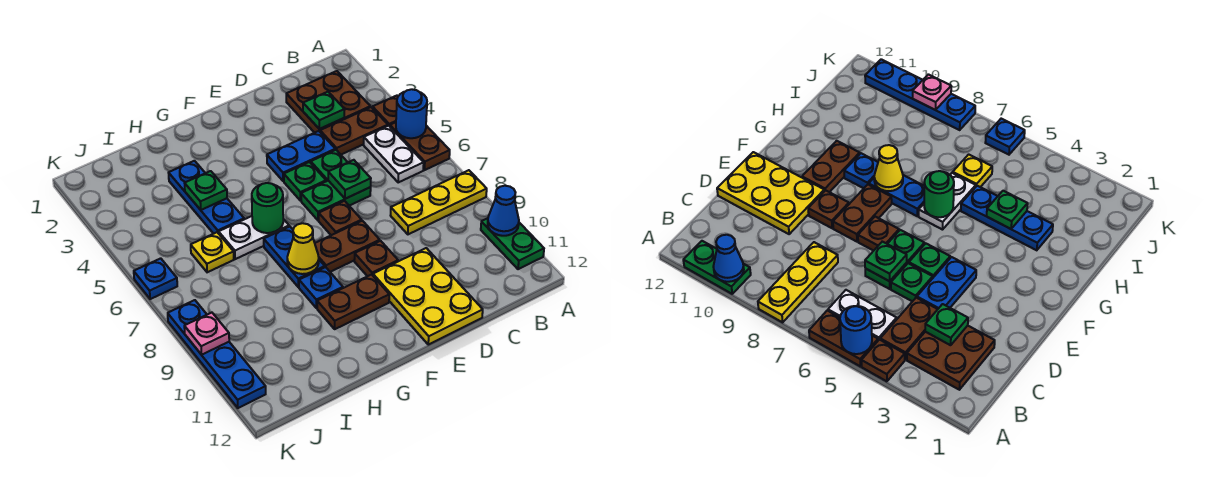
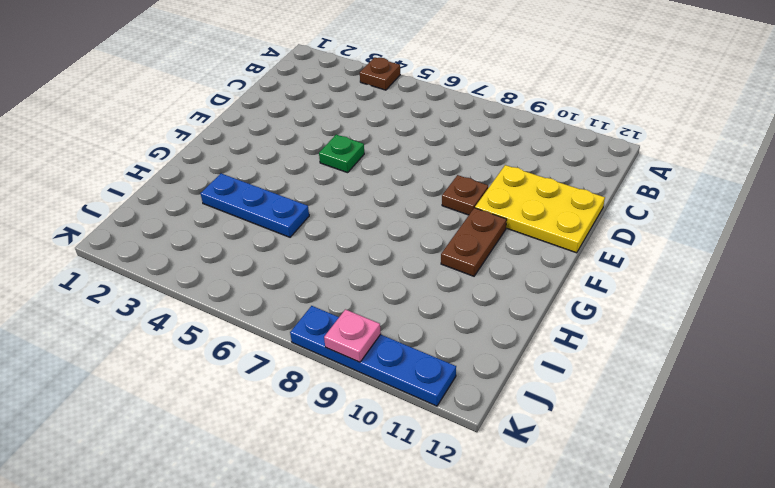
none -> brown plate A5:A6 level 1
none -> yellow plate A8:C8 level 1
none -> green plate A10:A11 level 1
none -> brown plate B2:C3 level 1

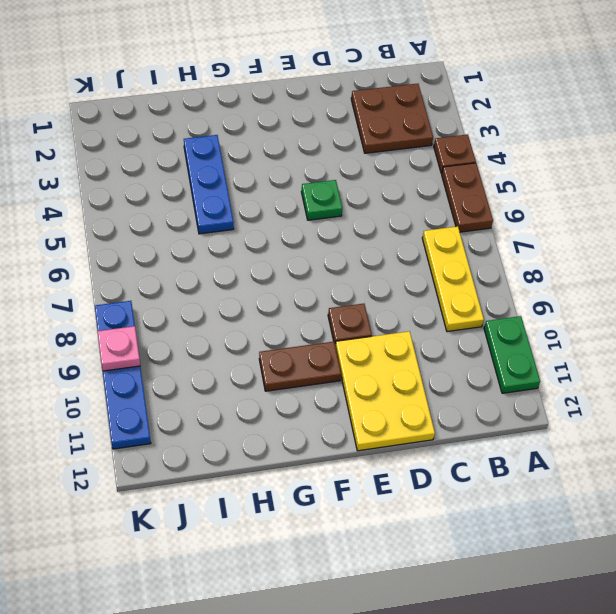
yellow plate B7:B9 level 1 -> yellow plate A8:C8 level 1
none -> brown plate B4:C4 level 1
none -> white plate B5:B6 level 1
none -> blue plate D4:E4 level 1
none -> green plate D5 level 1

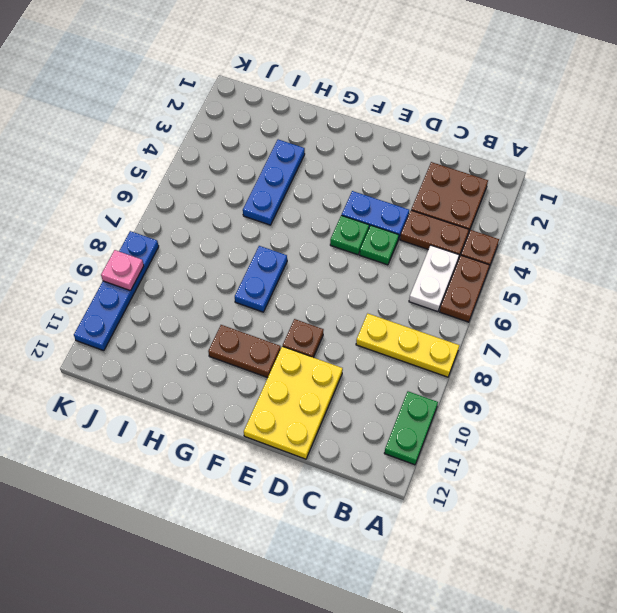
none -> green plate D6:E6 level 1
none -> brown plate E7 level 1
none -> brown plate E8:F8 level 1
none -> white plate G6:H6 level 1

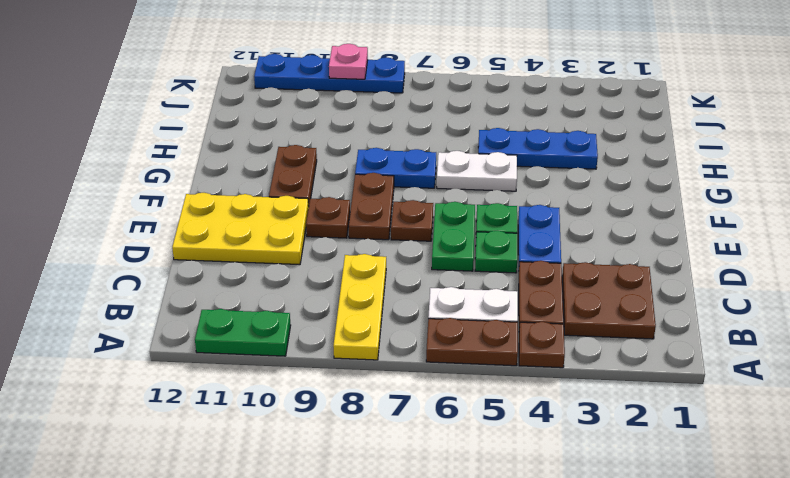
white plate G5:G6 level 1 -> white plate G6:H6 level 1
none -> blue plate G9 level 1
none -> yellow plate I6 level 1
none -> blue plate K6 level 1
none -> blue round brick A5 level 2

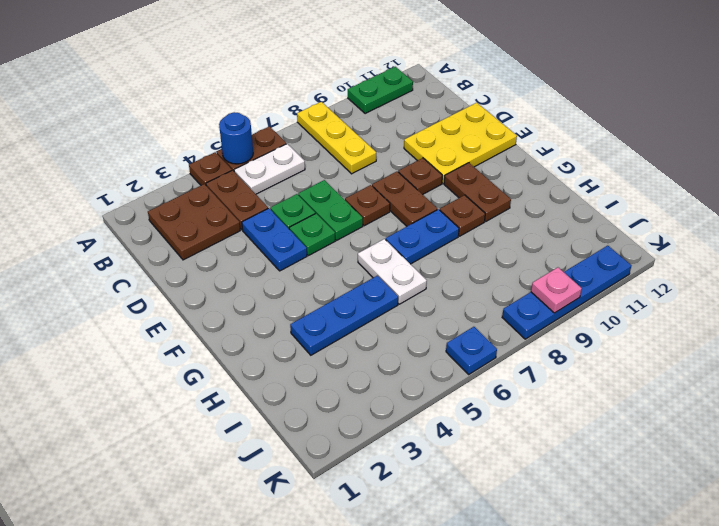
brown plate G9 level 1 -> blue plate G9 level 1
none -> yellow plate I6 level 1
none -> blue cone A10 level 2
none -> green plate C3 level 2
none -> green plate D6 level 2

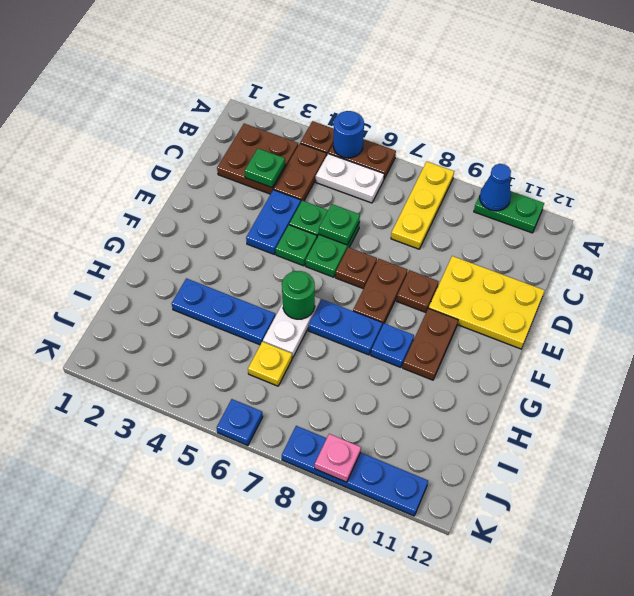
none -> yellow cone G8 level 2
none -> green plate H4 level 2

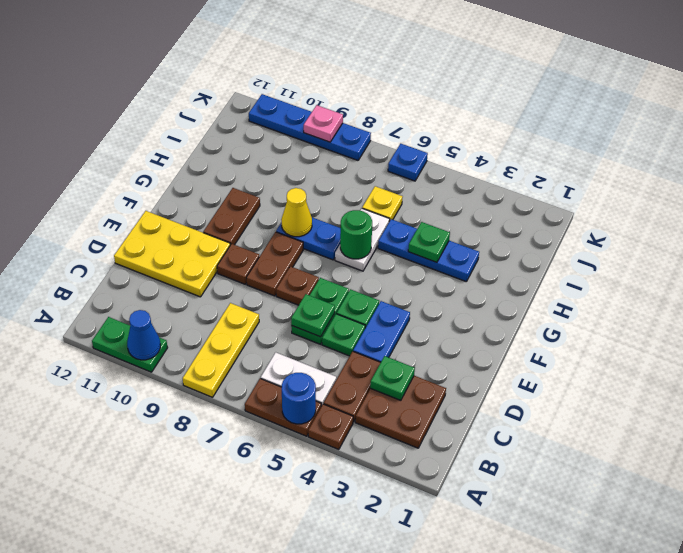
none -> blue plate G9 level 1

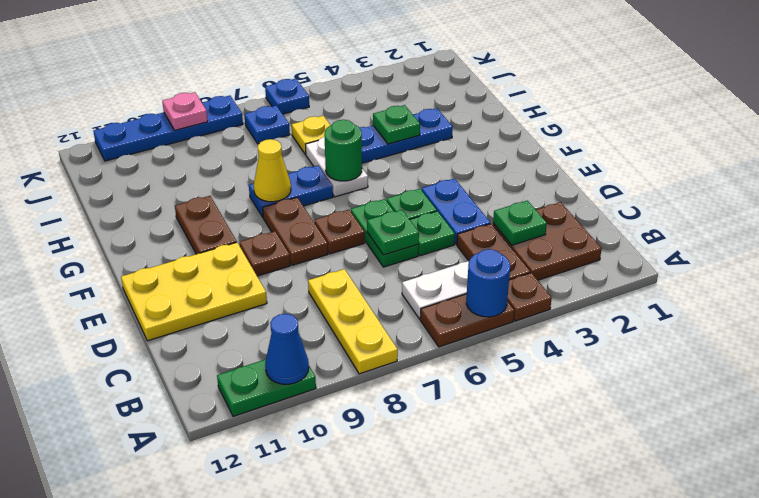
blue plate J7 level 1 -> blue plate G9 level 1

